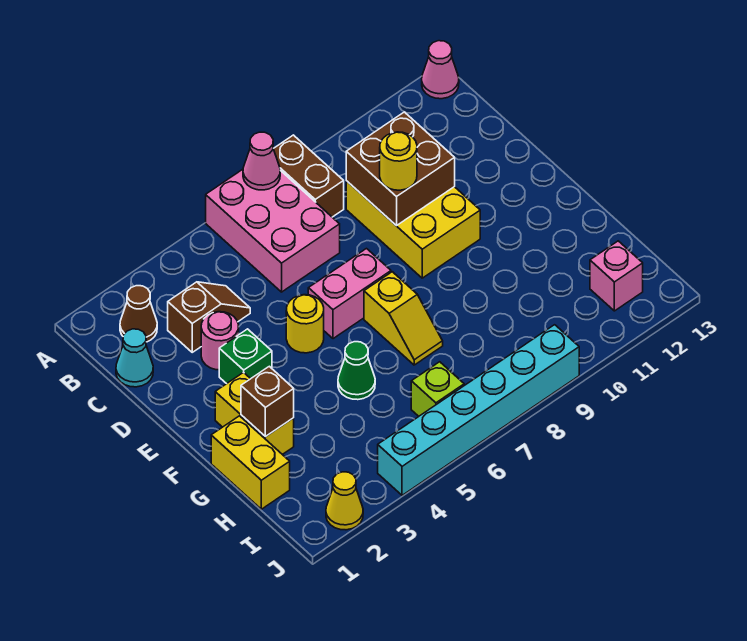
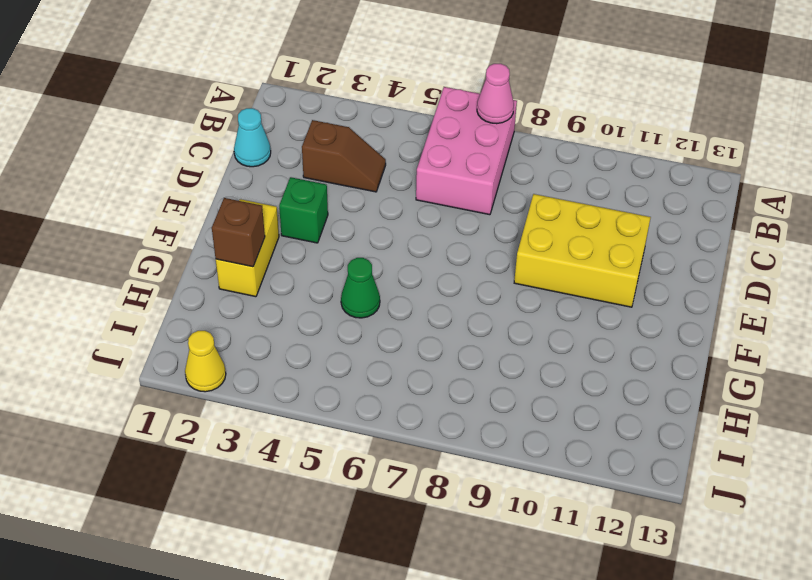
yellow brick D9:E11 level 1 -> yellow brick C9:E10 level 1
none -> brown brick A8:B8 level 1
none -> pink cone A13 level 1
none -> brown cone B2 level 1

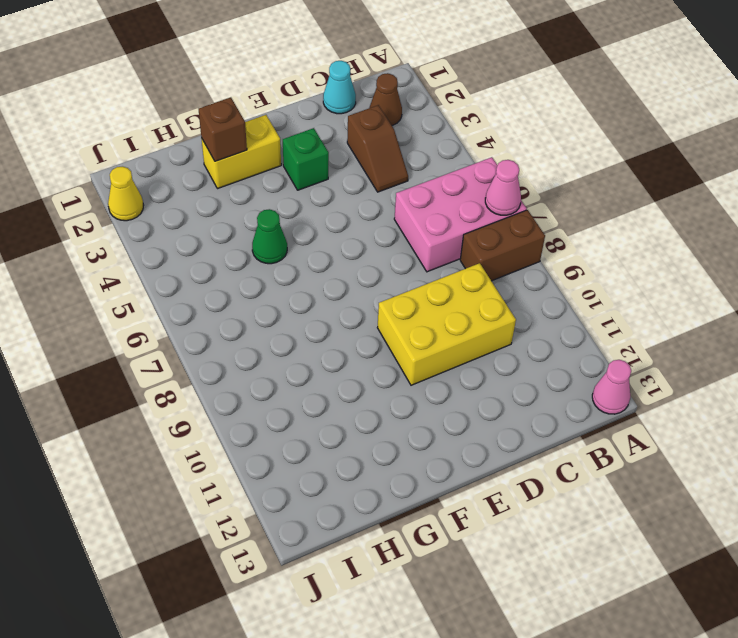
none -> pink round brick D3 level 1
none -> yellow round brick E5 level 1
none -> pink brick E6:E7 level 1

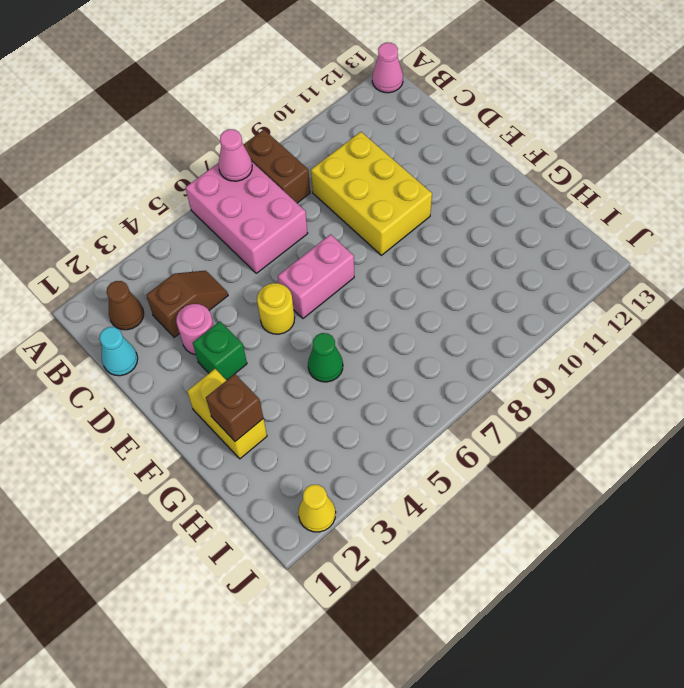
none -> yellow slope F7:G7 level 1 top F
none -> yellow brick G1:H1 level 1
none -> lime brick I6 level 1

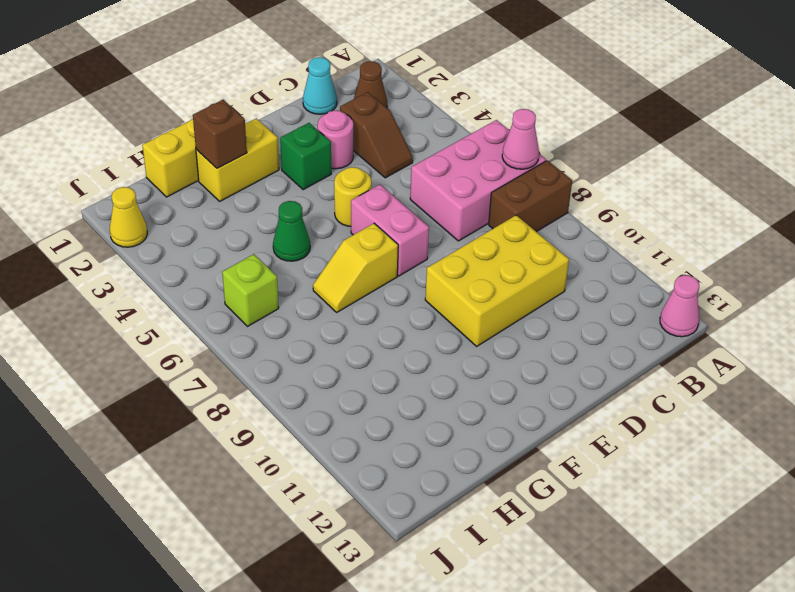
none -> pink brick I12 level 1
none -> cyan brick J4:J9 level 1
none -> brown brick C9:D10 level 2

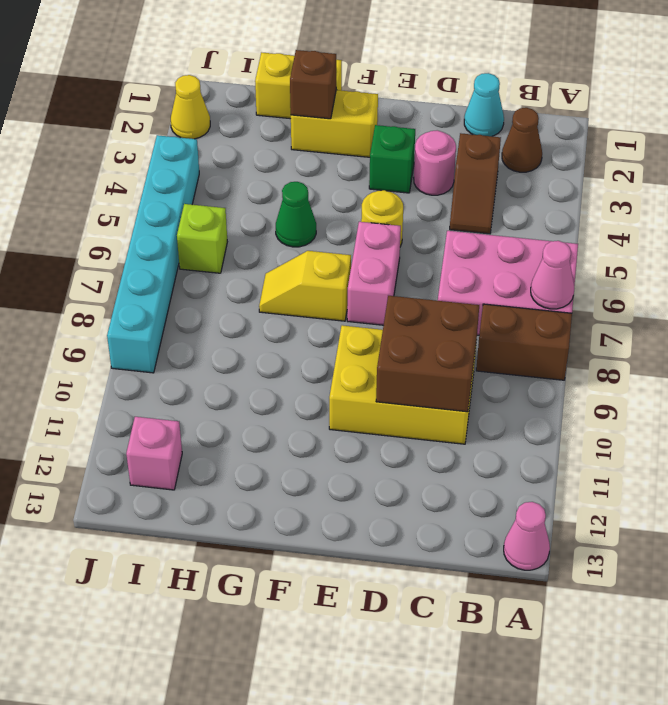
none -> yellow round brick D9 level 3

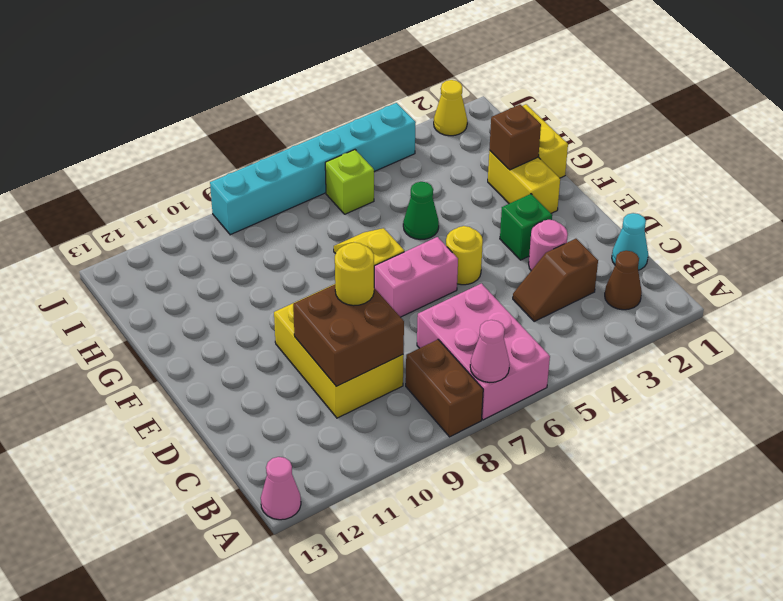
none -> pink brick I12 level 1

